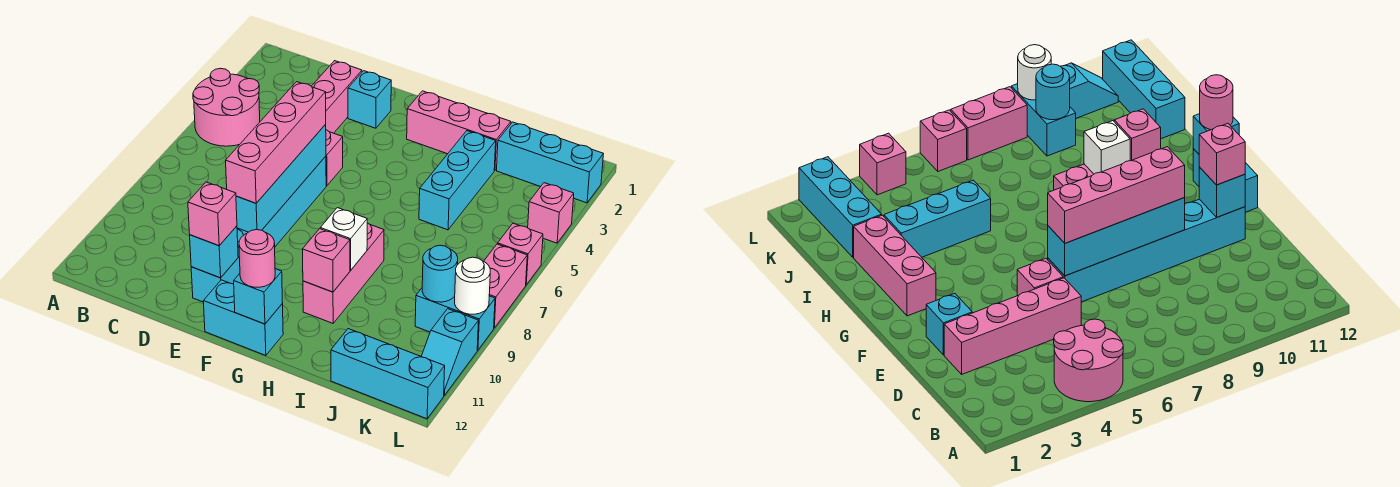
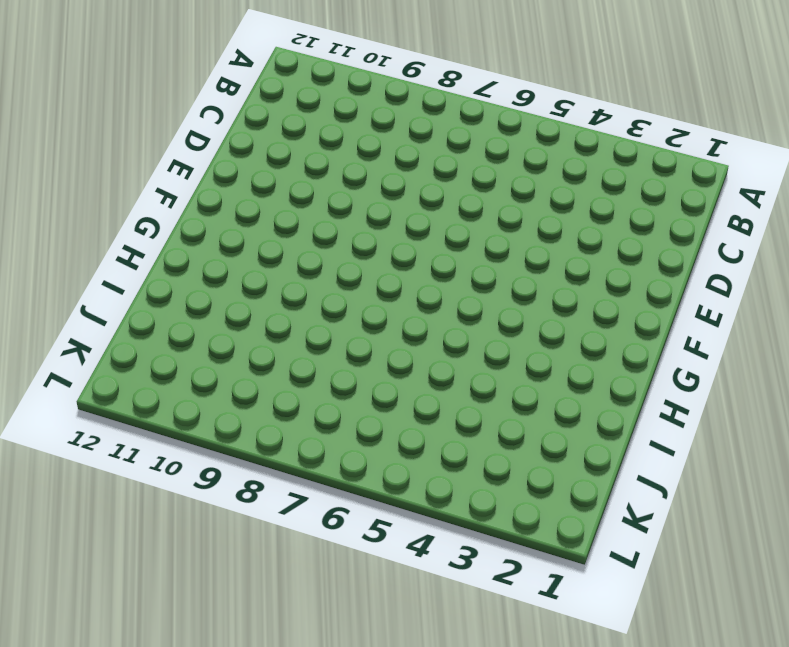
none -> pink round brick A4:B5 level 1
none -> pink brick D2:D5 level 1
none -> cyan brick E2 level 1

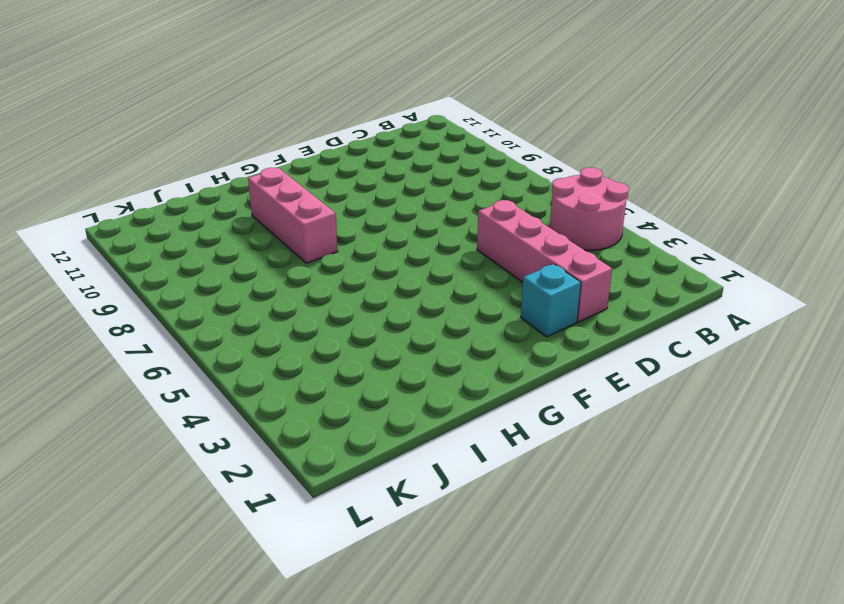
none -> pink brick E5 level 1
none -> cyan brick E6:E11 level 1
none -> cyan brick F12:G12 level 1

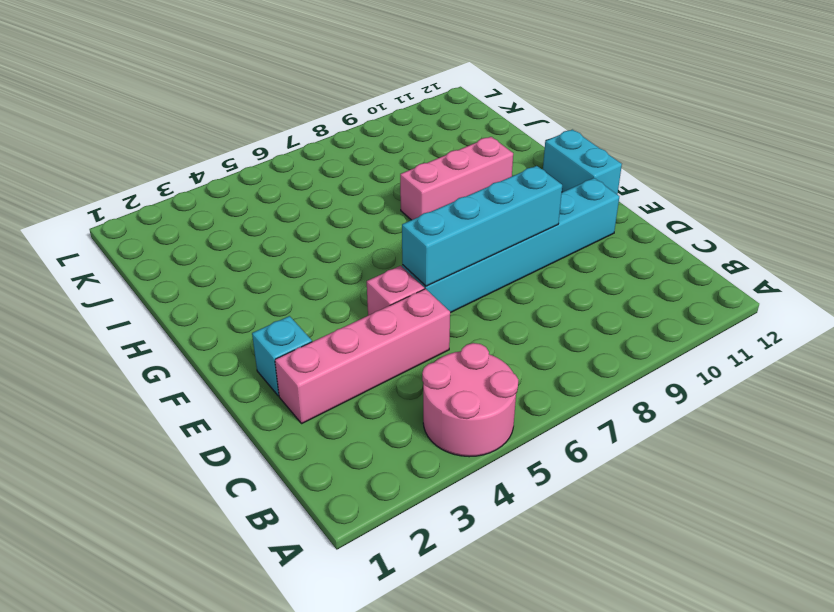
none -> pink brick G2:I2 level 1
none -> cyan brick I3:I5 level 1
none -> cyan brick J2:L2 level 1

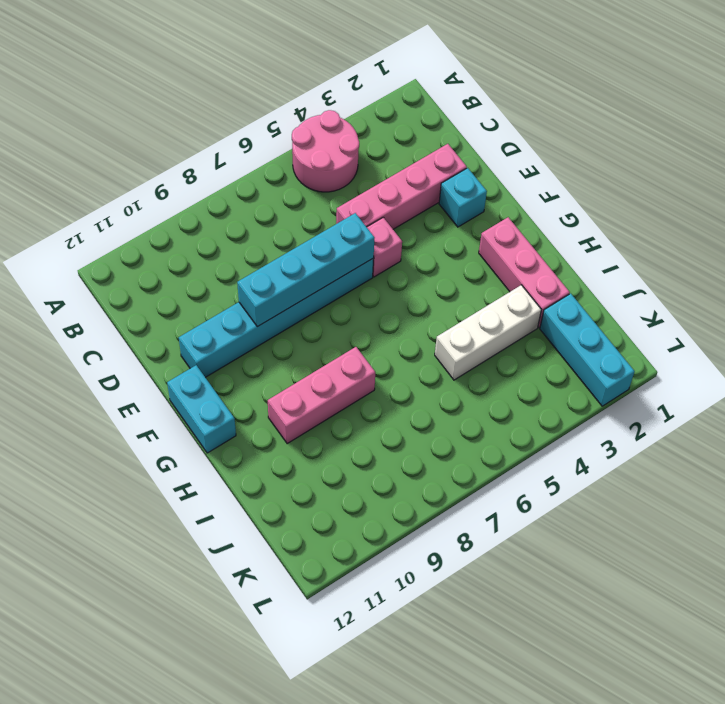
white brick I3:I5 level 1 -> cyan brick I3:I5 level 1
none -> cyan brick J12:L12 level 1
none -> cyan brick K9:L9 level 1
none -> pink brick L4 level 1

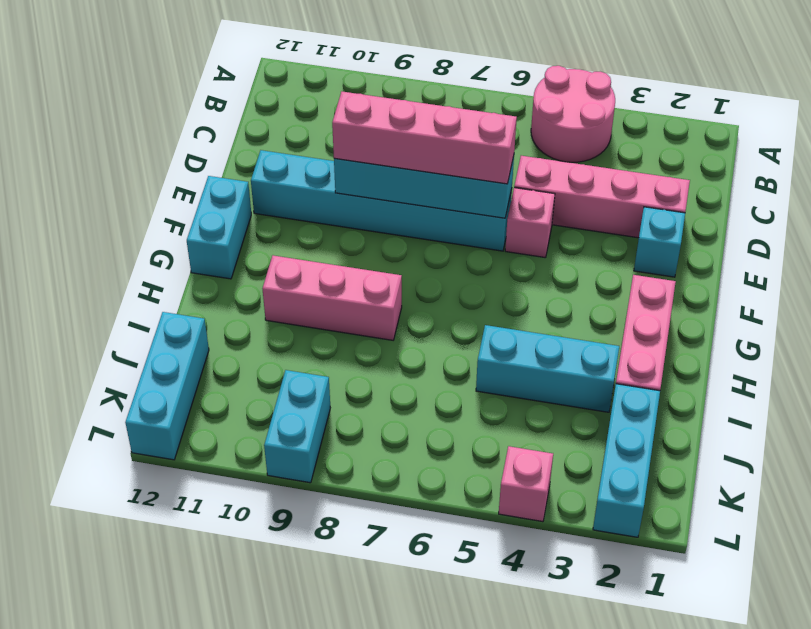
none -> pink brick L6 level 1
none -> pink brick L7:L8 level 1
none -> cyan slope L10:L11 level 1 top 10

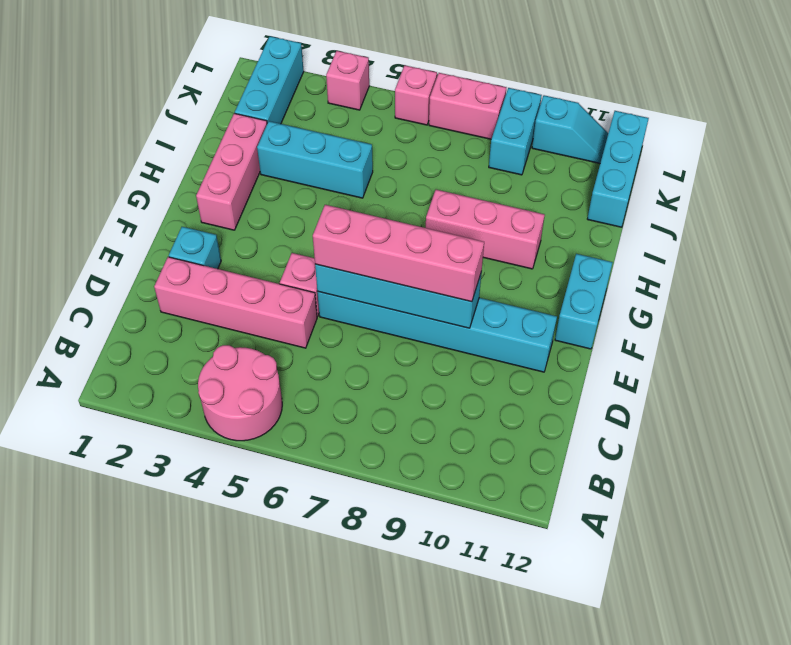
none -> cyan brick E11 level 2
none -> cyan brick G12 level 2
none -> white brick H9 level 2

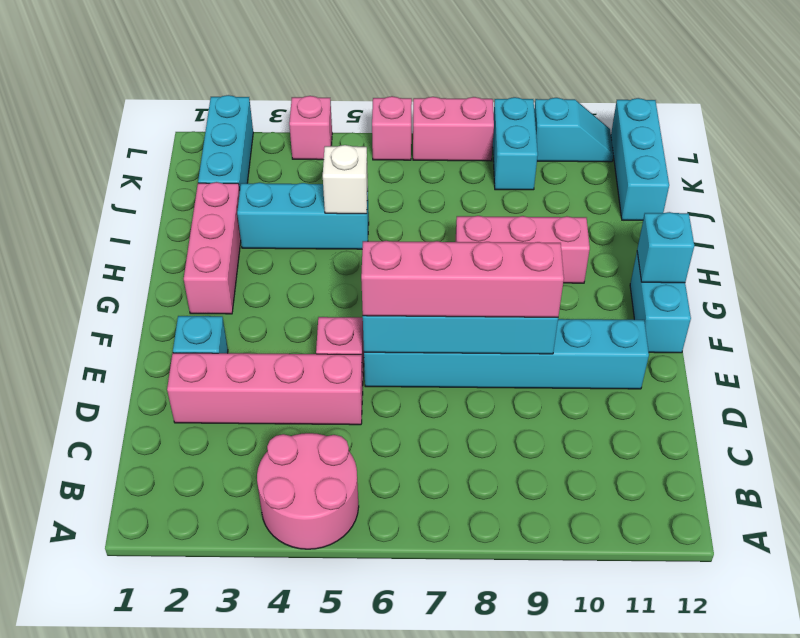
white brick I5 level 2 -> white brick H9 level 2
none -> cyan brick E11 level 2
none -> pink brick H10 level 2
none -> cyan round brick K9 level 2

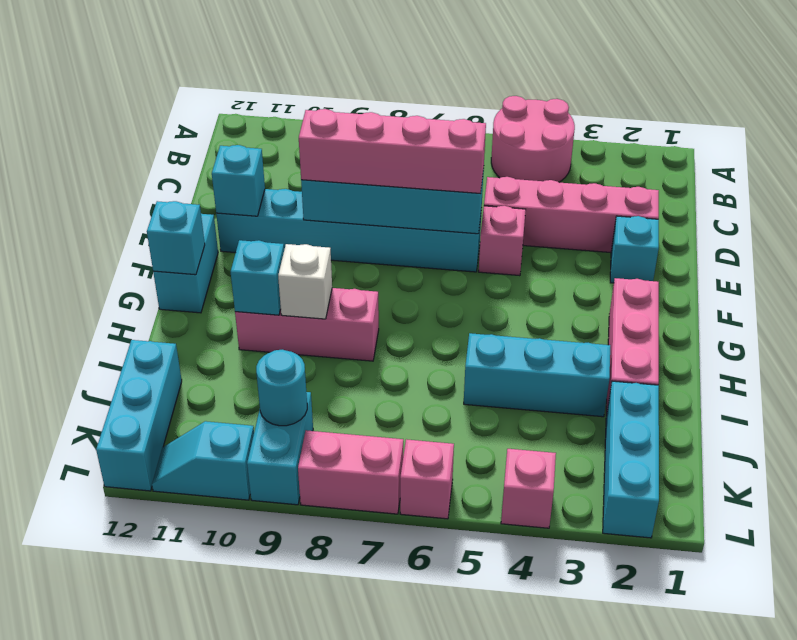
cyan brick H10 level 2 -> pink brick H10 level 2
none -> white round brick L9 level 2
none -> pink brick E11 level 3
none -> pink round brick G12 level 3

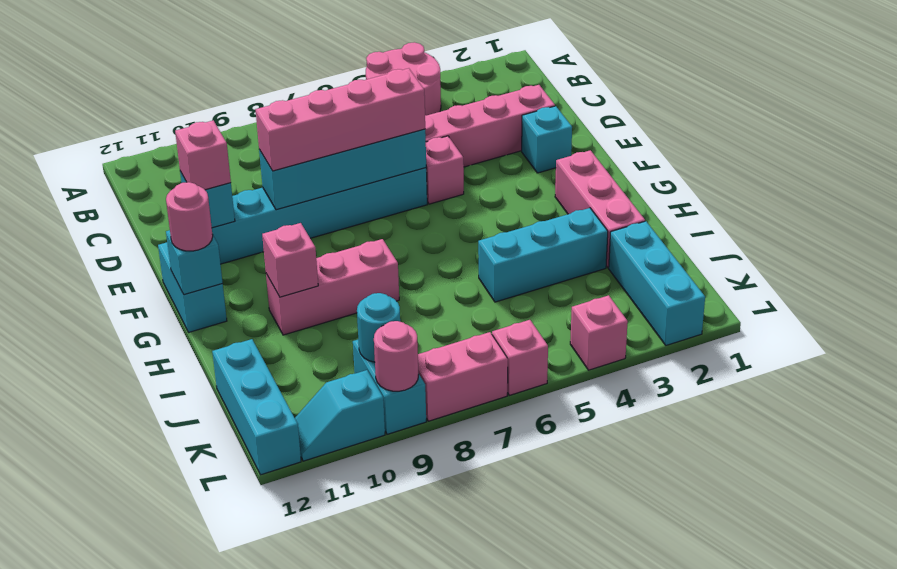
pink round brick L9 level 2 -> white round brick L9 level 2
none -> white brick H9 level 2

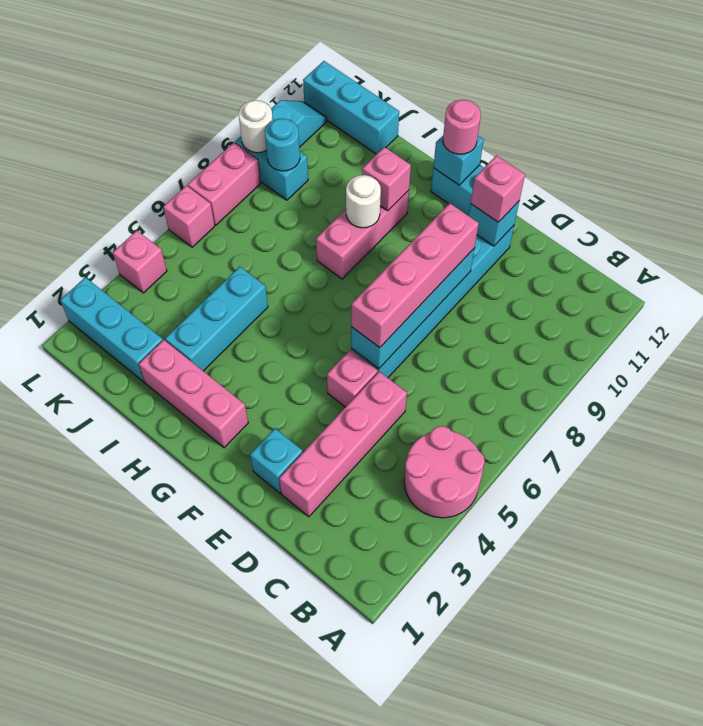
white round brick H9 level 2 -> white brick H9 level 2

